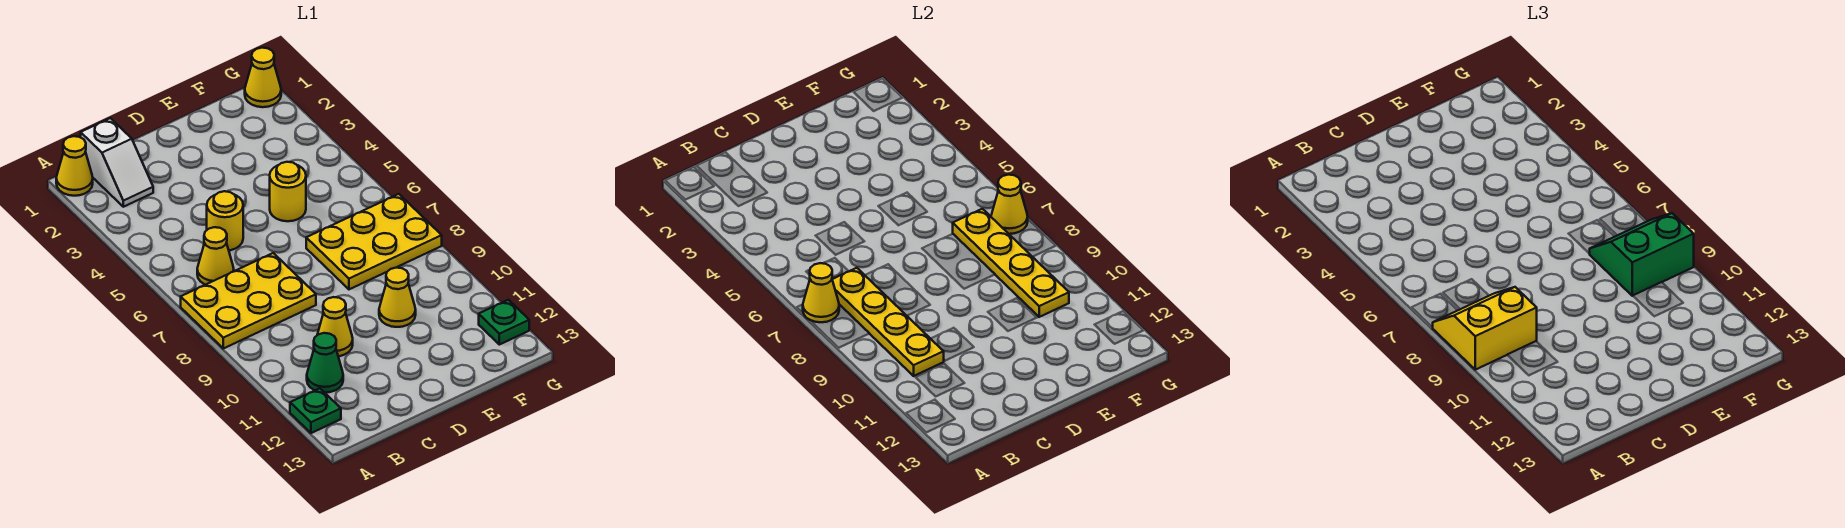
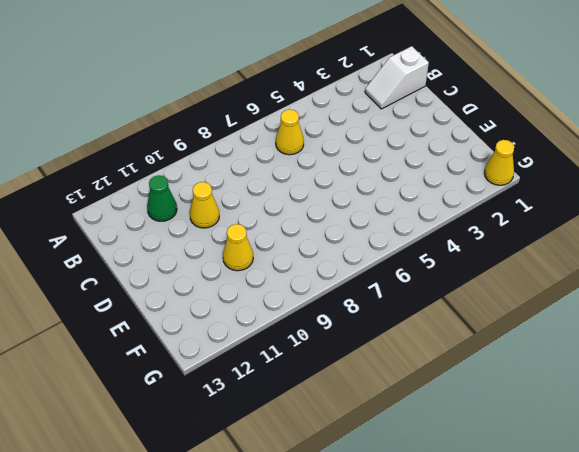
none -> yellow cone A1 level 1
none -> yellow plate A7:C8 level 1
none -> green plate A12 level 1

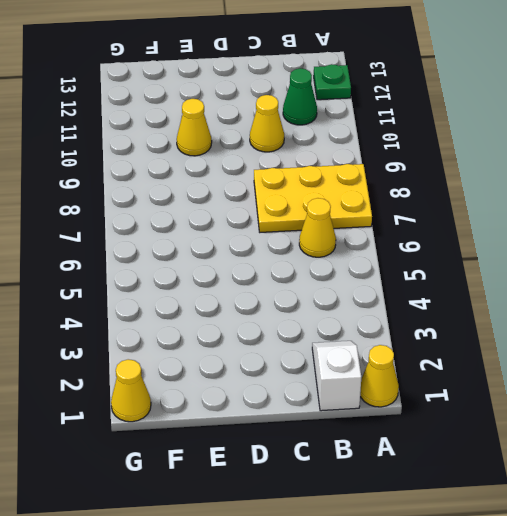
none -> yellow round brick C5 level 1
none -> yellow round brick E5 level 1
none -> yellow plate E7:G8 level 1

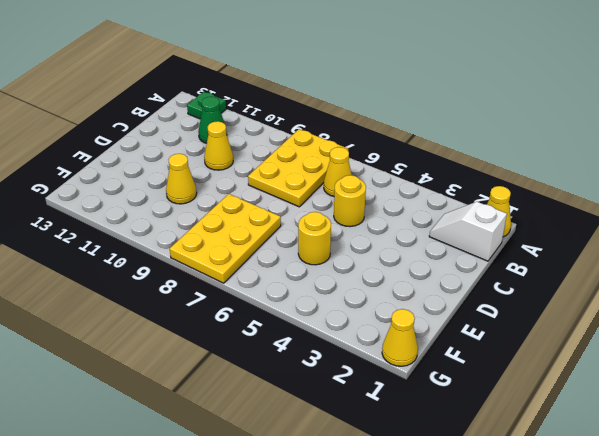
none -> green plate G12 level 1
none -> yellow cone A7 level 2
none -> yellow plate B7:B10 level 2

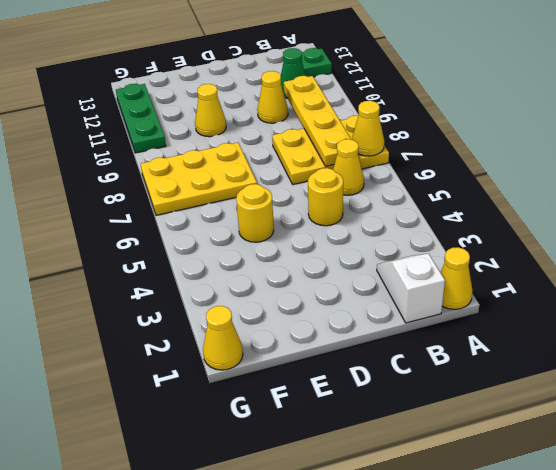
green plate G10:G12 level 1 -> green plate G12 level 1
none -> yellow plate F7:F10 level 2
none -> yellow cone G7 level 2
none -> yellow slope A8:B9 level 3 top 9

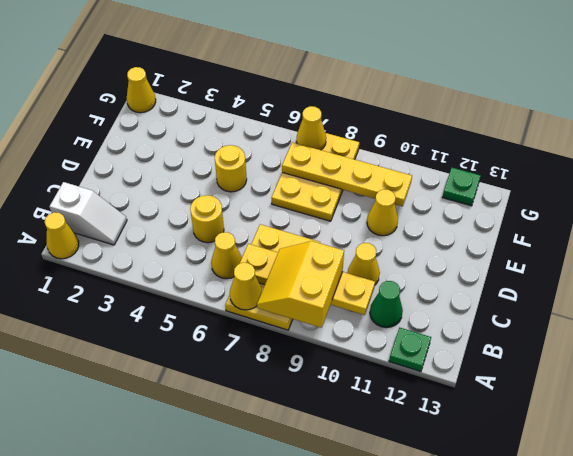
none -> green slope F8:G9 level 3 top 9

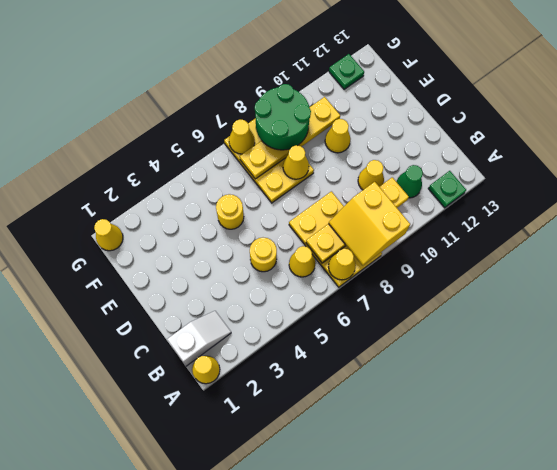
yellow cone E8 level 2 -> none
green round brick F8:G9 level 3 -> green slope F8:G9 level 3 top 9

